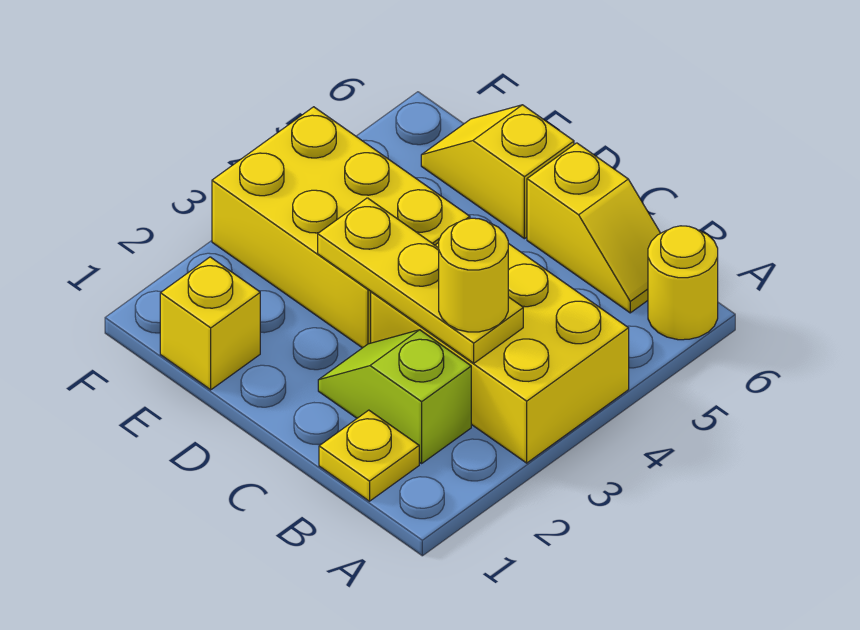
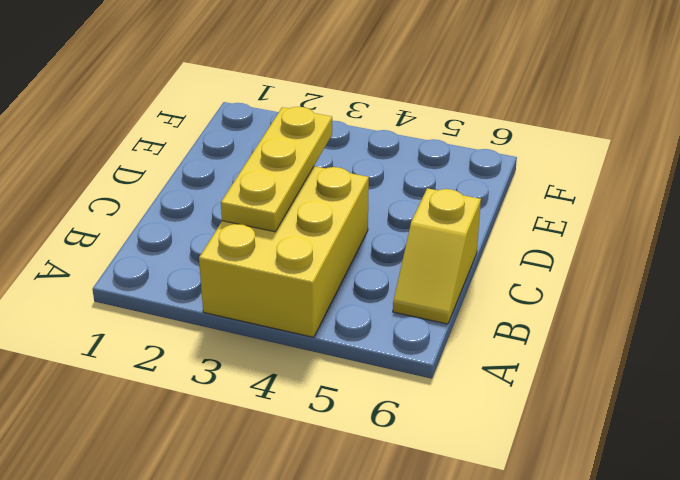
none -> yellow round brick A6 level 1
none -> yellow plate B1 level 1

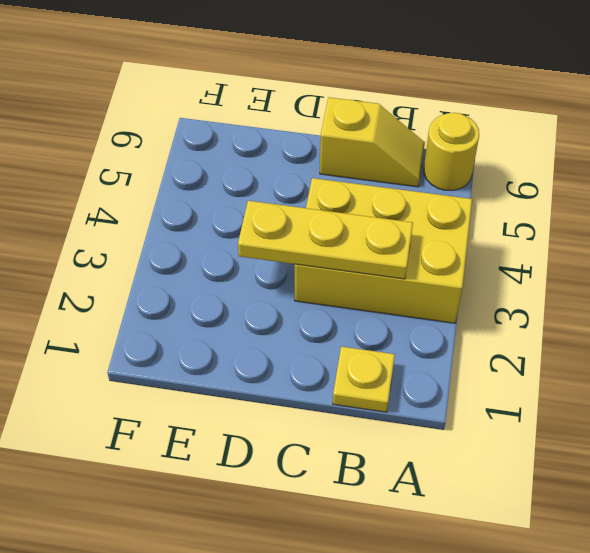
none -> lime slope B2:C2 level 1 top B
none -> yellow brick D3:F4 level 1

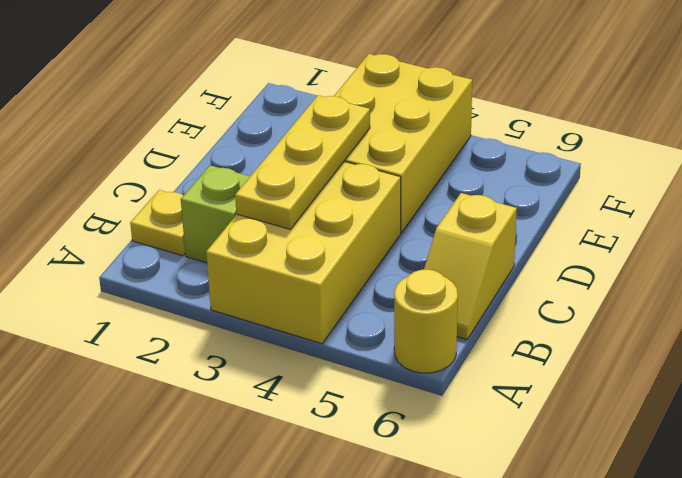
none -> yellow slope D6:E6 level 1 top D
none -> yellow brick E1 level 1

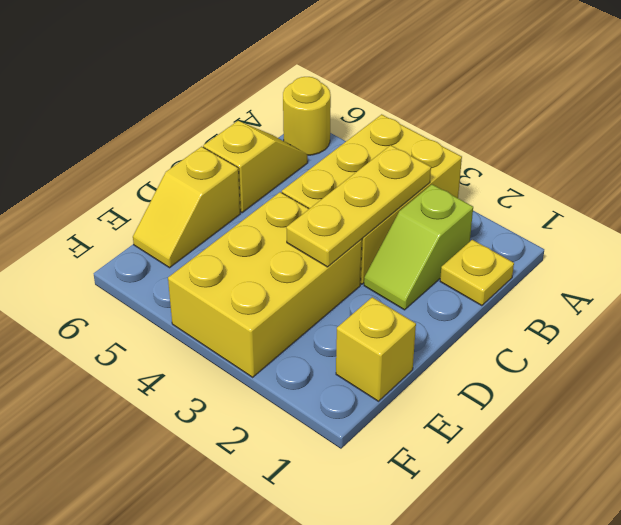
none -> yellow round brick B3 level 3

